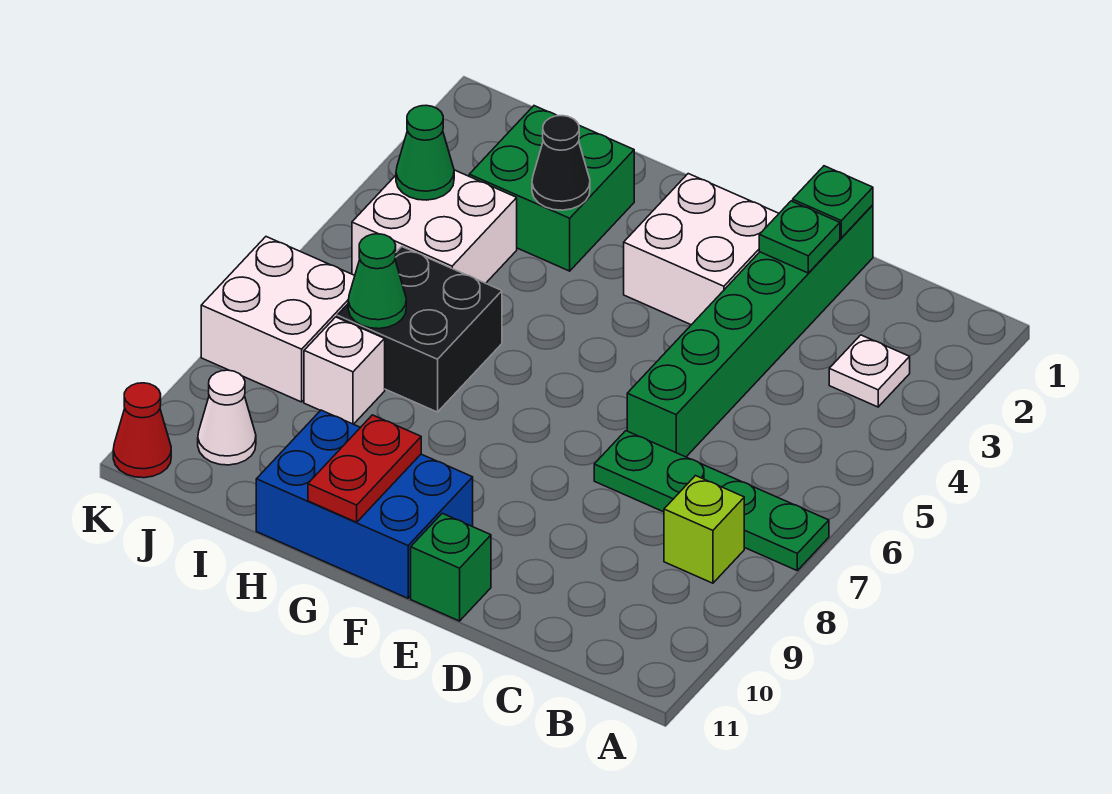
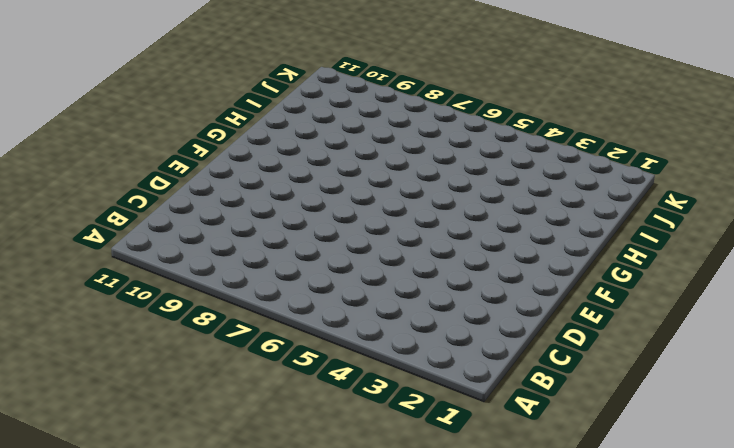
none -> green plate A7:D7 level 1
none -> white plate B3 level 1
none -> lime brick B8 level 1

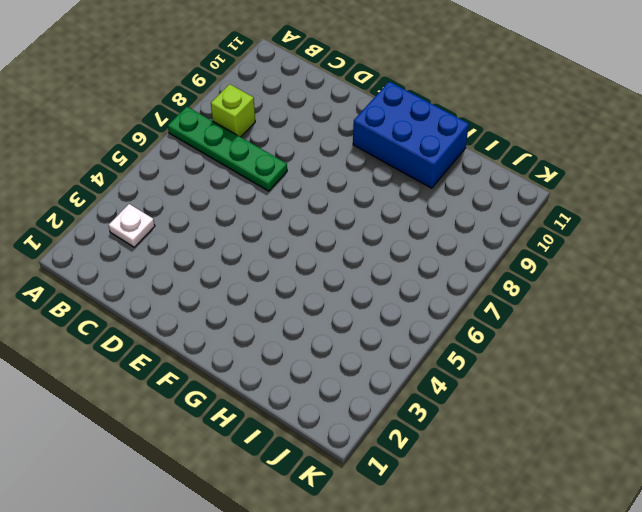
none -> green brick D1:D6 level 1
none -> white brick E2:F3 level 1
none -> green brick E11 level 1

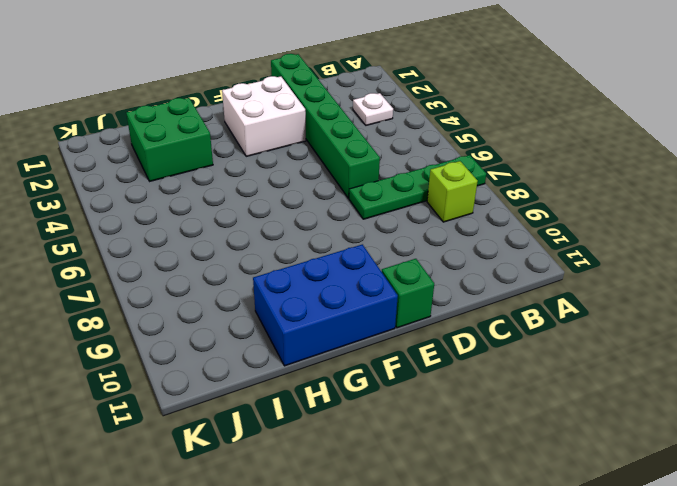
none -> black brick H6:I7 level 1
none -> white brick I4:J5 level 1
none -> white brick I8 level 1

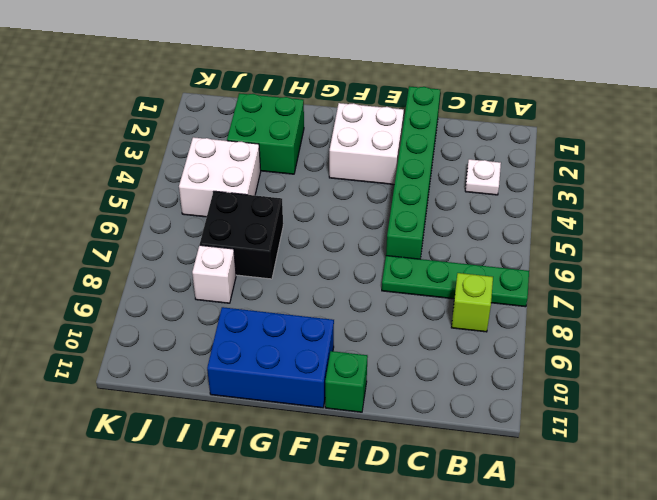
none -> white brick J7:K8 level 1
none -> white cone J10 level 1
none -> red cone K11 level 1

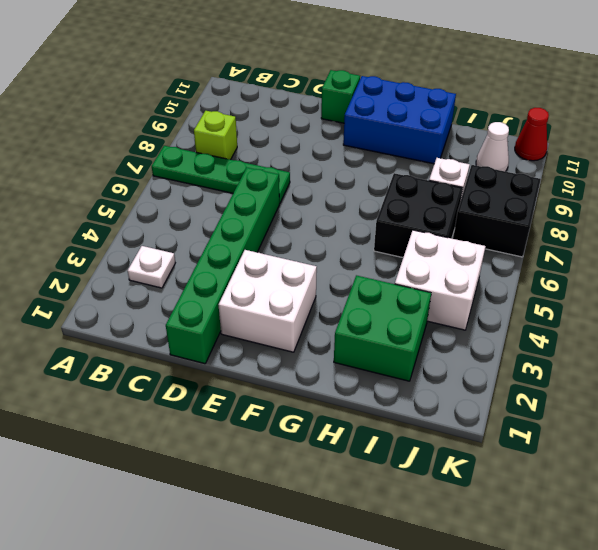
black brick J7:K8 level 1 -> white brick J7:K8 level 1
none -> green plate D1 level 2
none -> green plate D2 level 2
none -> red plate G10:G11 level 2

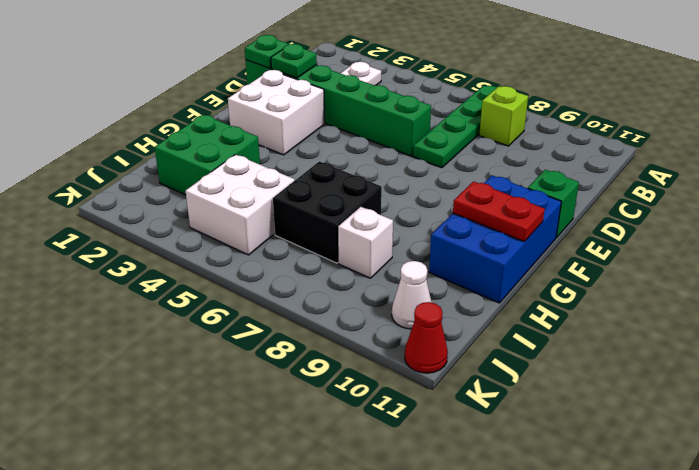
none -> white brick J7:K8 level 1
none -> black cone H3 level 2
none -> green cone I7 level 2

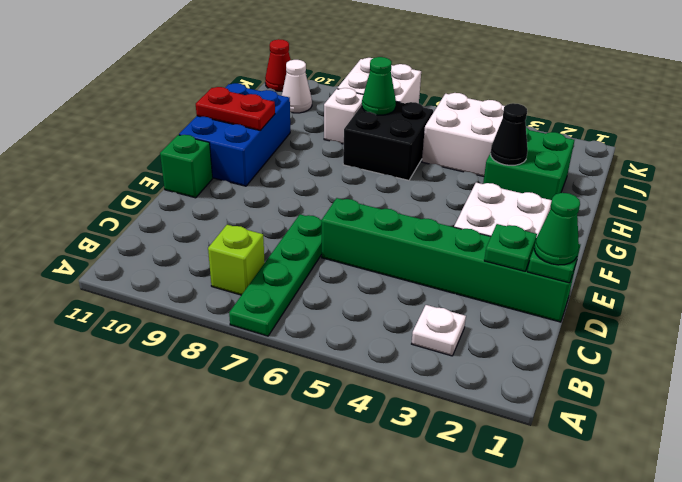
green cone D1 level 3 -> green cone J4 level 2

